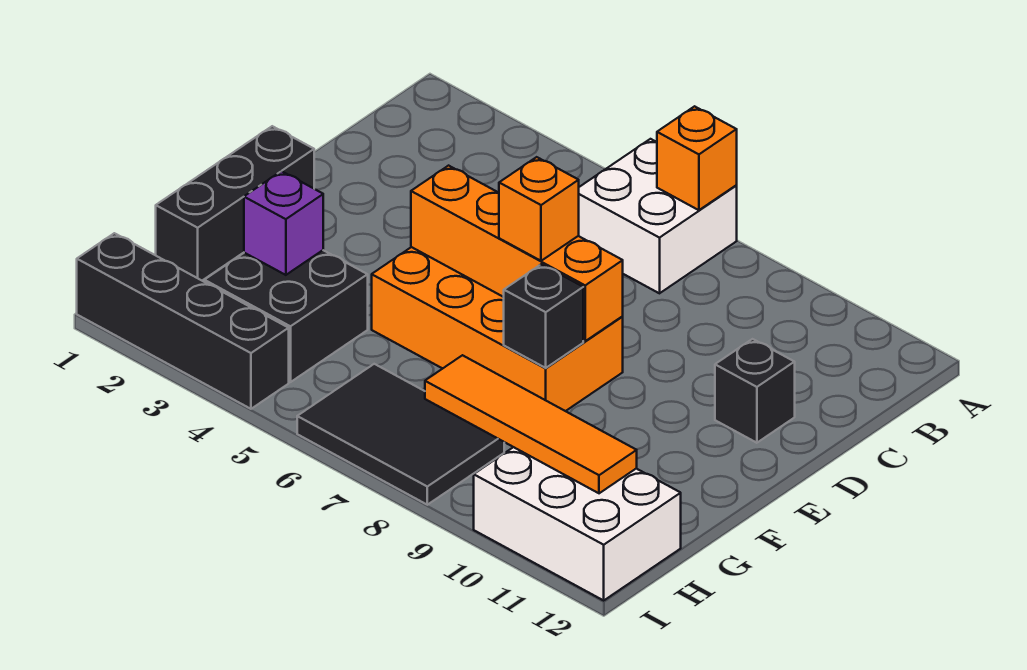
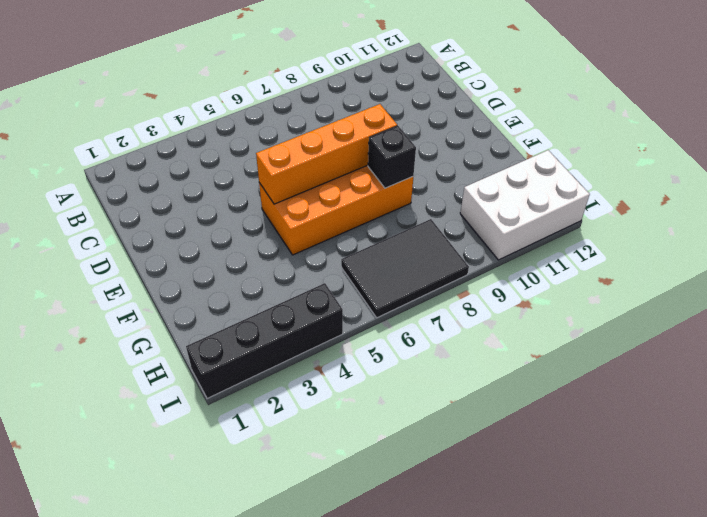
none -> white brick A6:B7 level 1
none -> black brick D11 level 1
none -> black brick E1:G1 level 1

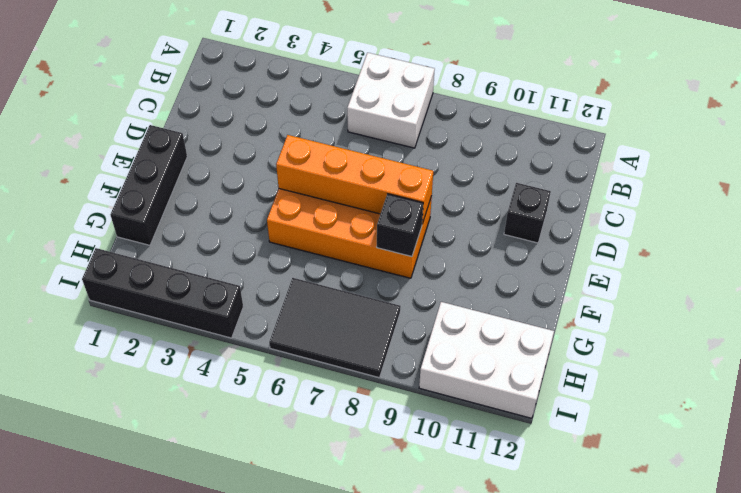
none -> black brick G3:H4 level 1
none -> orange brick A7 level 2
none -> purple brick G3 level 2

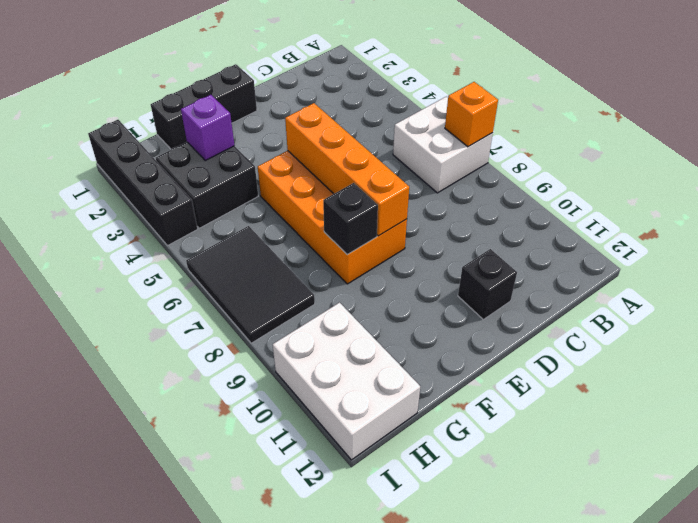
none -> orange tile H8:H11 level 2
none -> orange brick E7 level 3

